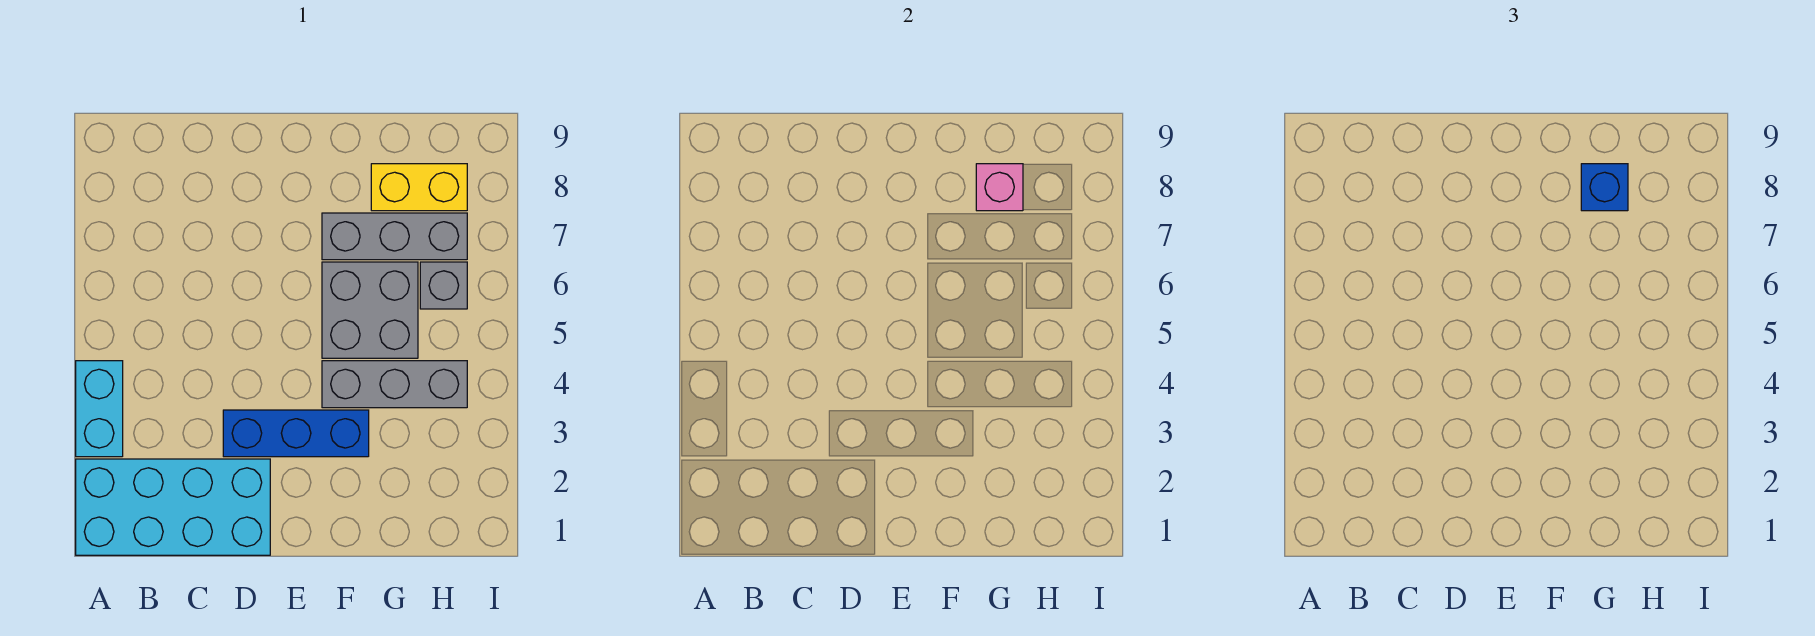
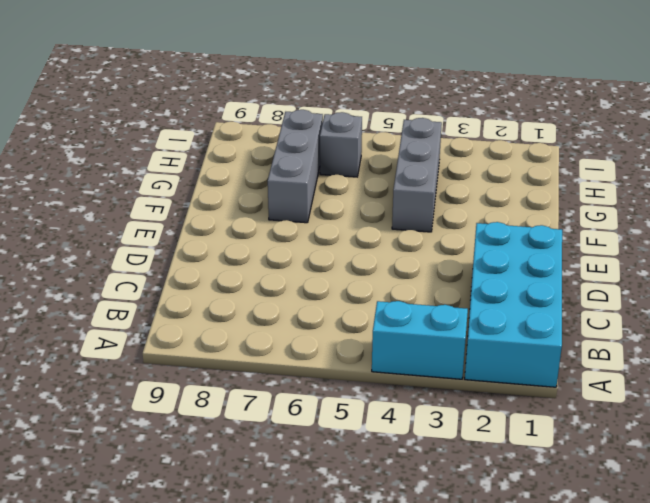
none -> blue brick D3:F3 level 1
none -> grey brick F5:G6 level 1

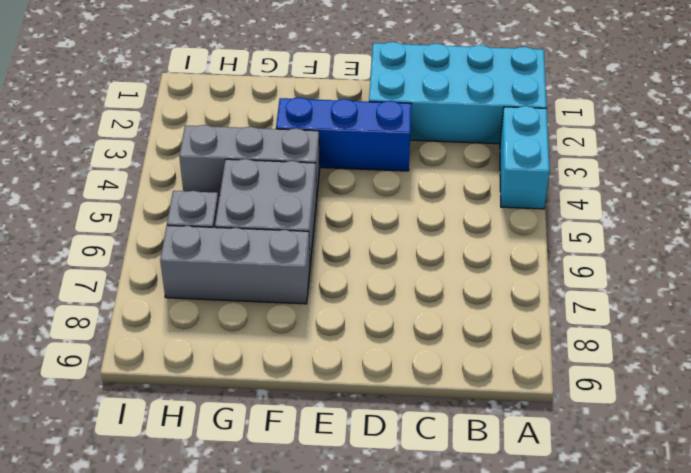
none -> yellow brick G8:H8 level 1
none -> pink brick G8 level 2

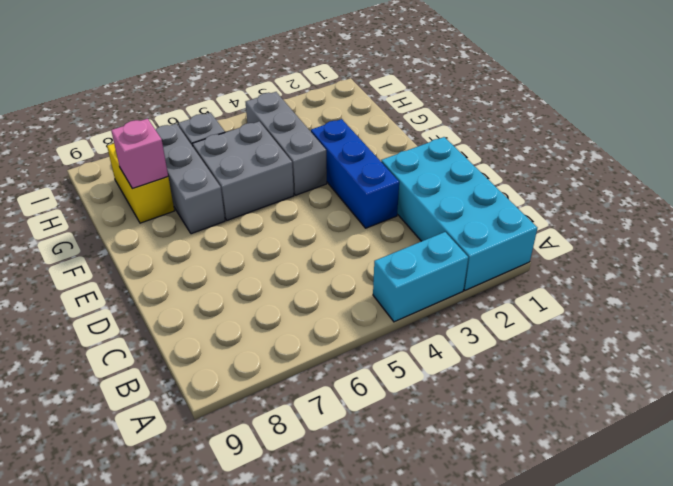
none -> blue brick G8 level 3

